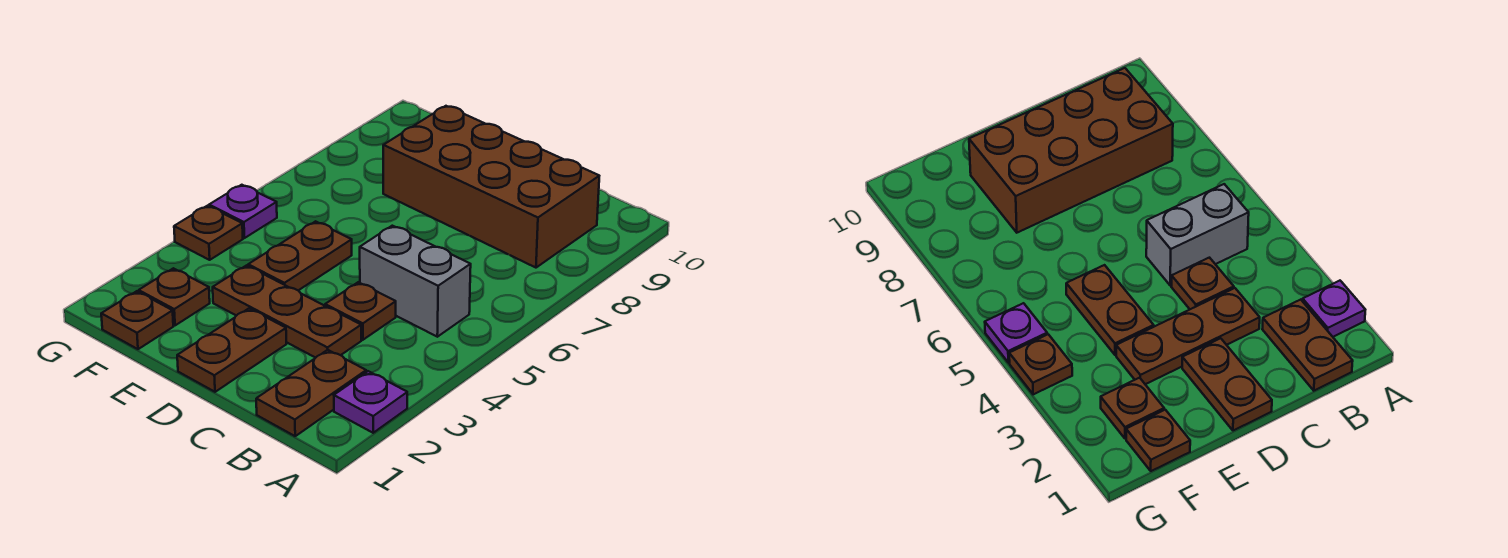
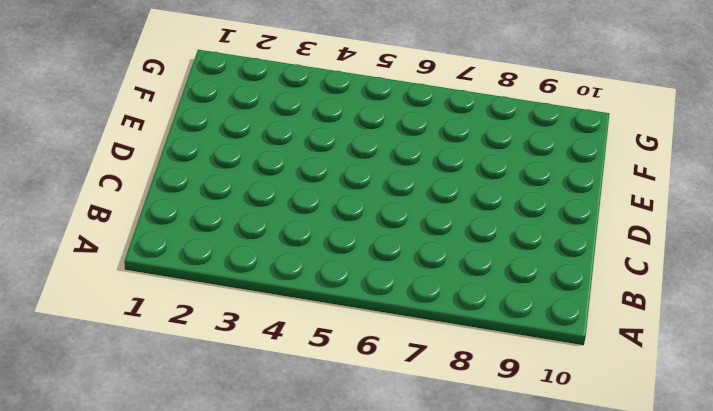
none -> purple plate A2 level 1
none -> brown plate B1:B2 level 1
none -> grey brick B5:C5 level 1

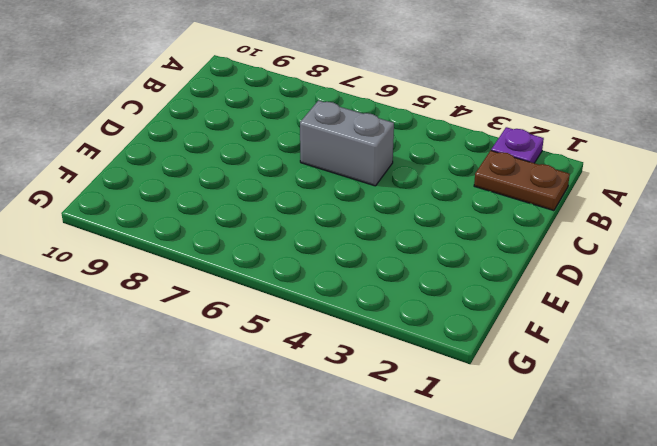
grey brick C5:C6 level 1 -> grey brick B5:C5 level 1
none -> brown brick B8:E9 level 1
none -> brown plate C3:E3 level 1
none -> brown plate C4 level 1

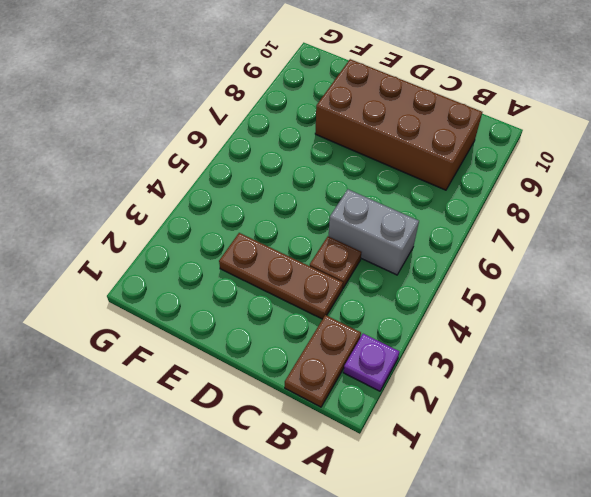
none -> brown plate D1:D2 level 1
none -> brown plate E4:E5 level 1
none -> brown plate F1 level 1

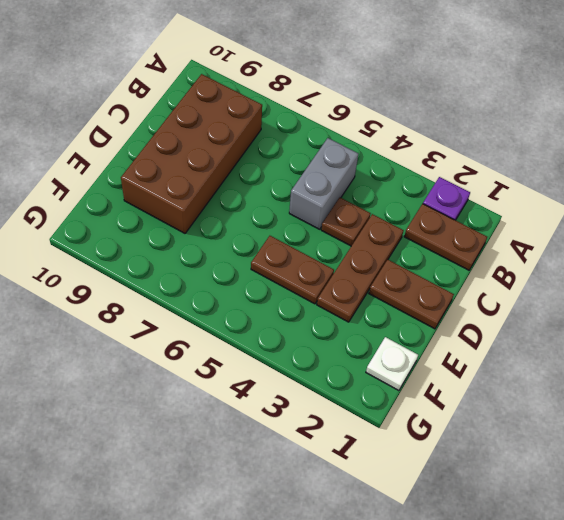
white plate F1 level 1 -> brown plate F1 level 1
none -> brown plate F2 level 1
none -> brown plate G4 level 1
none -> purple plate G5 level 1

